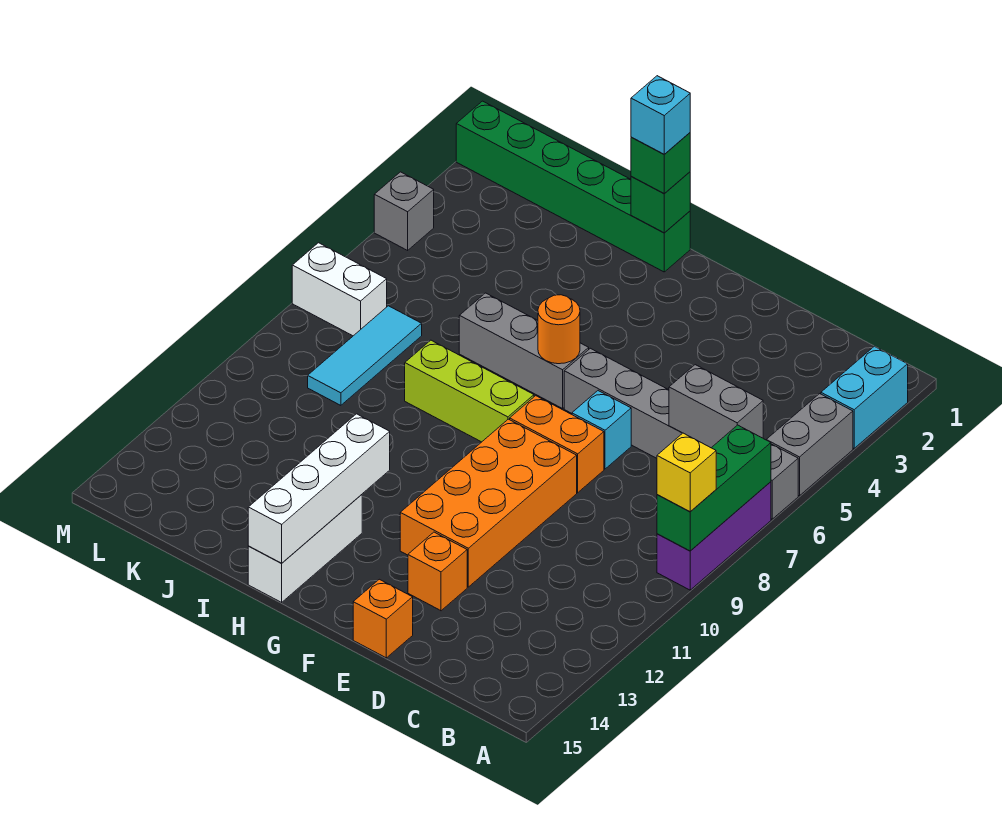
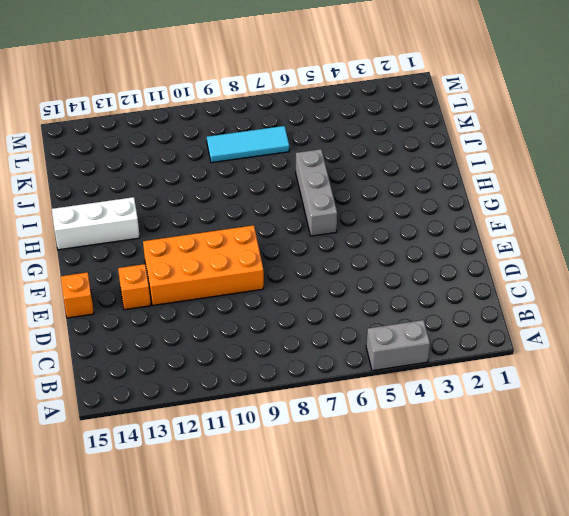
none -> cyan brick A2:A3 level 1
none -> grey brick A6:F6 level 1
none -> purple brick A7:A9 level 1

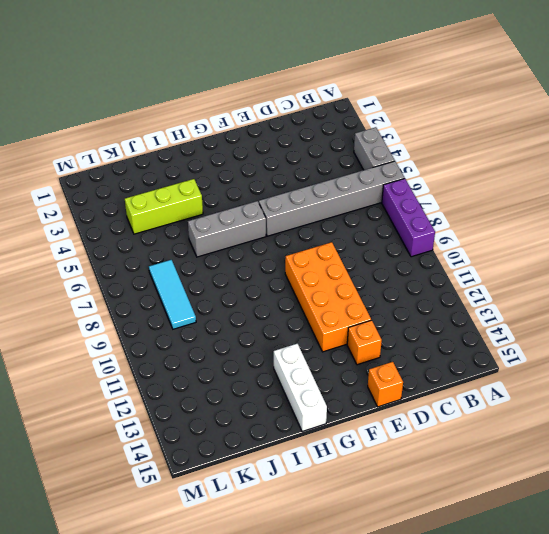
lime brick I4:K4 level 1 -> lime brick G8:I8 level 1
none -> cyan brick A2:A3 level 1
none -> cyan brick E7 level 1
none -> orange brick E8:F8 level 1

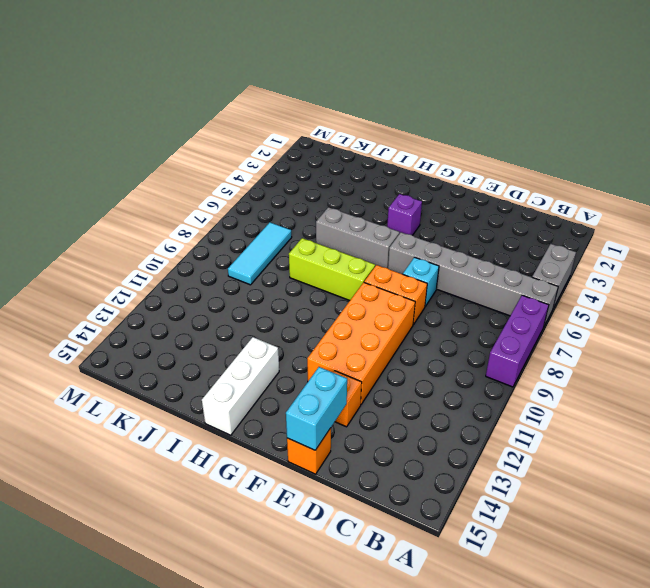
cyan brick E14:E15 level 2 -> cyan brick A2:A3 level 1
purple brick G4 level 1 -> none
none -> green brick H1:M1 level 1
none -> white brick L7:M7 level 1
none -> grey brick M4 level 1

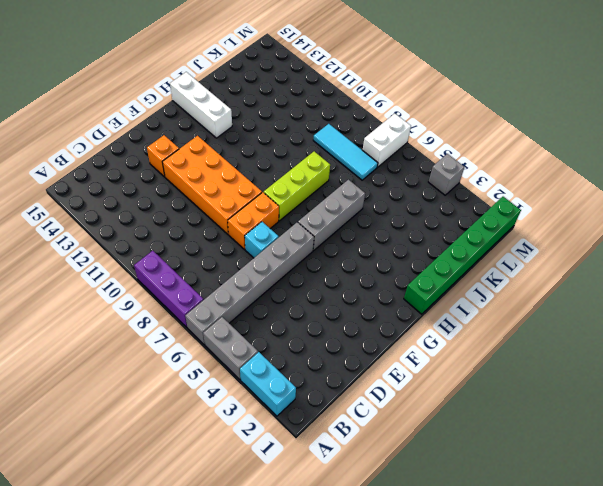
none -> orange brick E15 level 1
none -> green brick A7:A9 level 2
none -> grey brick B6:C6 level 2

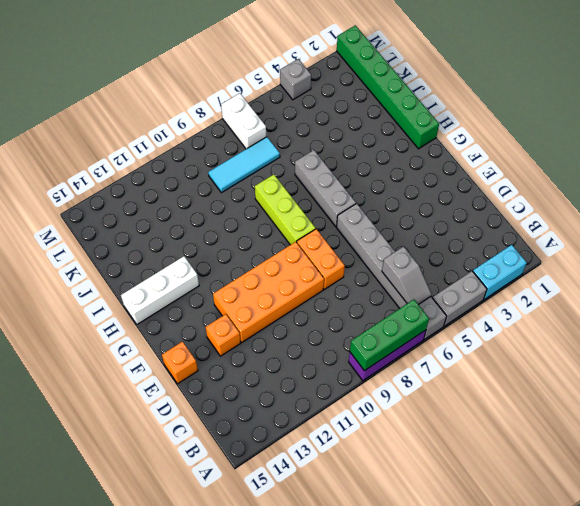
grey slope B6:C6 level 2 top C -> grey brick B6:C6 level 2
none -> cyan brick E7 level 1
none -> orange round brick G6 level 2
none -> green brick H1 level 2

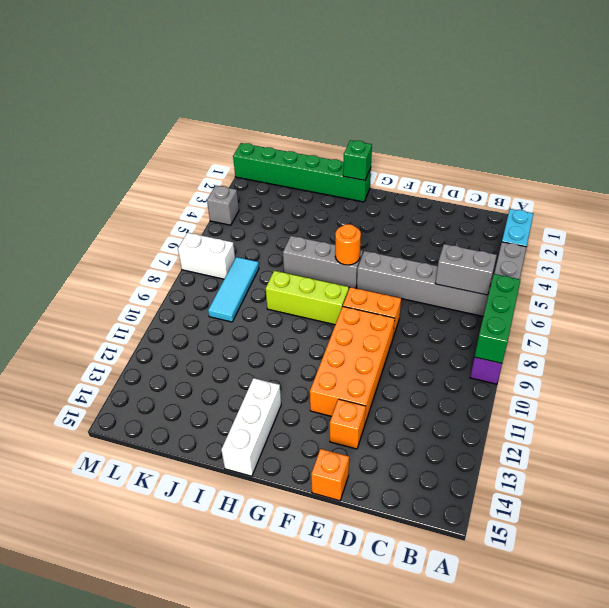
none -> cyan brick E7 level 1
none -> white brick H12:H15 level 2
none -> yellow brick A9 level 3

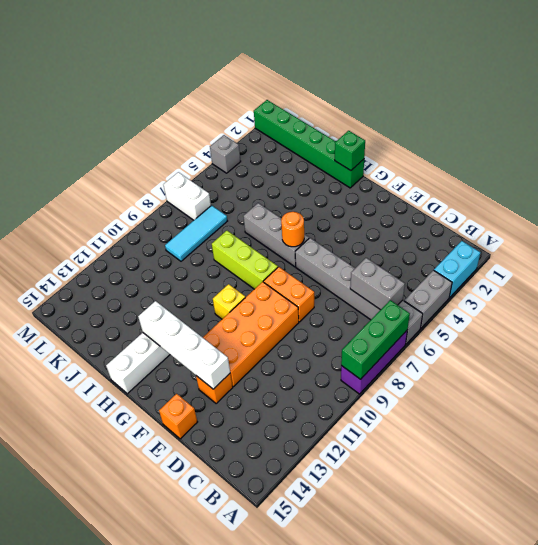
white brick E13:H13 level 2 -> white brick H12:H15 level 2
yellow brick G10 level 1 -> yellow brick A9 level 3
none -> cyan brick E7 level 1
none -> green brick H1 level 3
none -> cyan brick H1 level 4

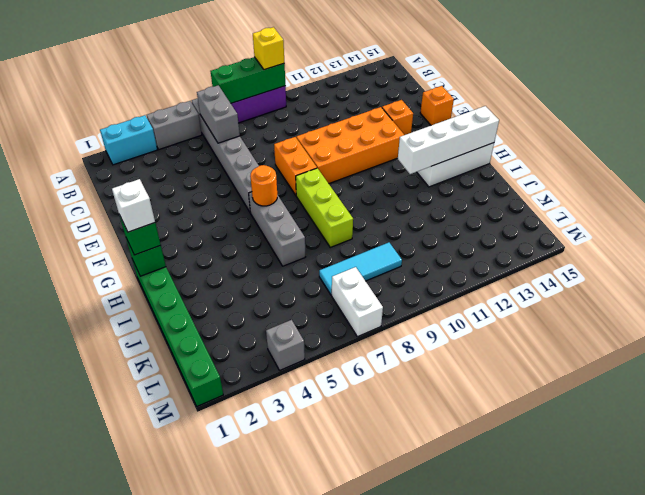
white brick H1 level 4 -> cyan brick H1 level 4
none -> cyan brick E7 level 1

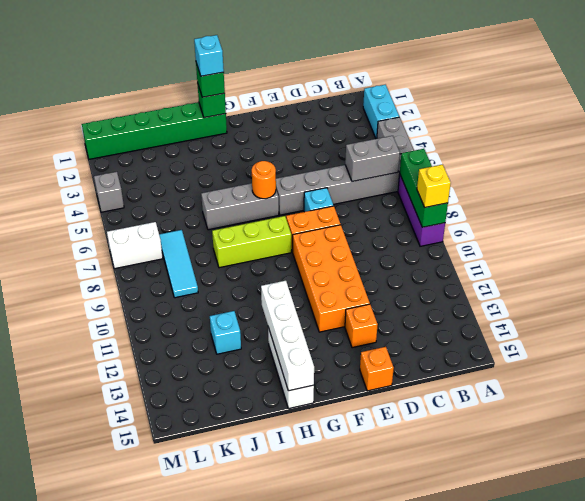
cyan brick J12 level 1 -> none

